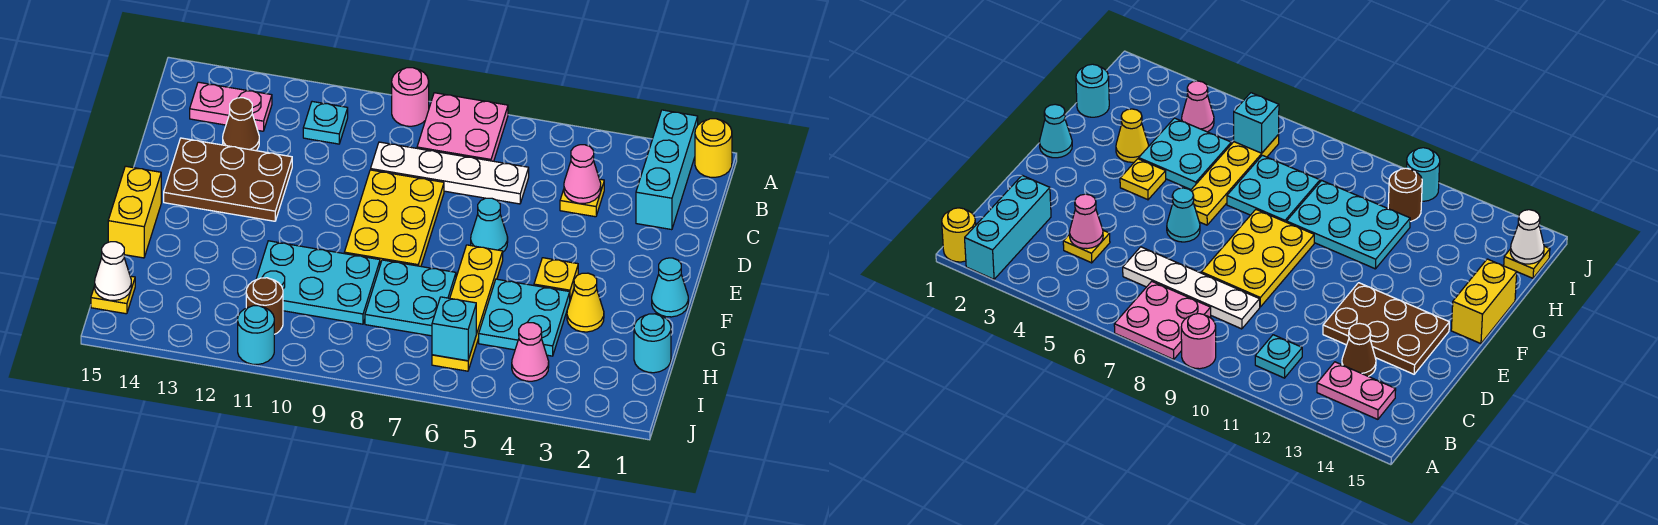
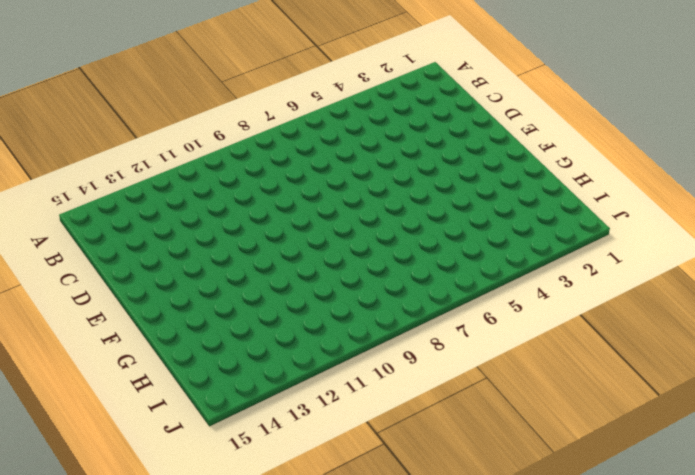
none -> yellow round brick A1 level 1
none -> cyan brick A2:C2 level 1
none -> pink plate A7:B8 level 1

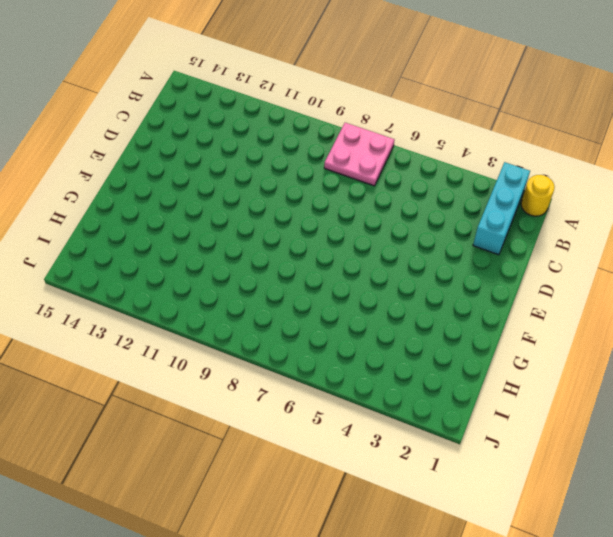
none -> pink round brick A9 level 1
none -> cyan plate B11 level 1
none -> pink plate B13:B14 level 1

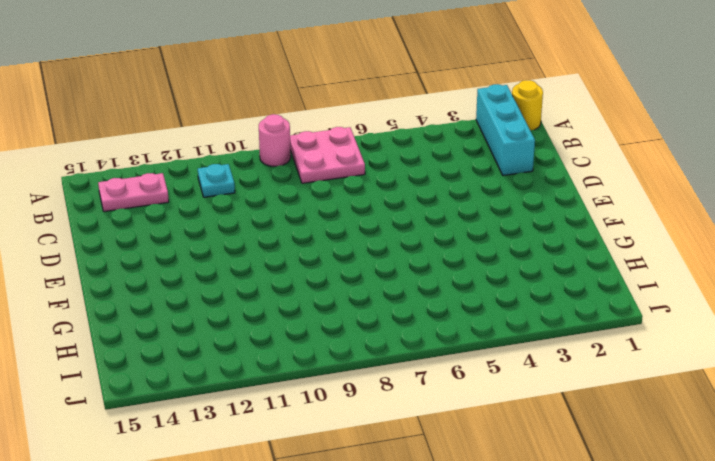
none -> yellow plate C4 level 1
none -> white plate C6:C9 level 1
none -> brown cone C13 level 1

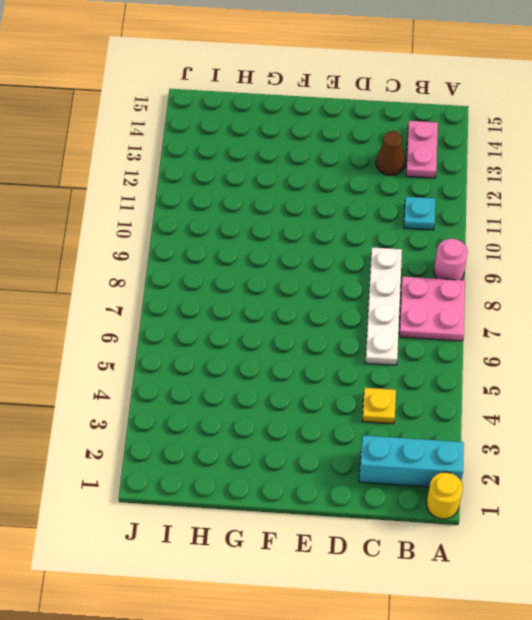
none -> yellow plate D8:F9 level 1
none -> brown plate D12:E14 level 1
none -> cyan cone E6 level 1

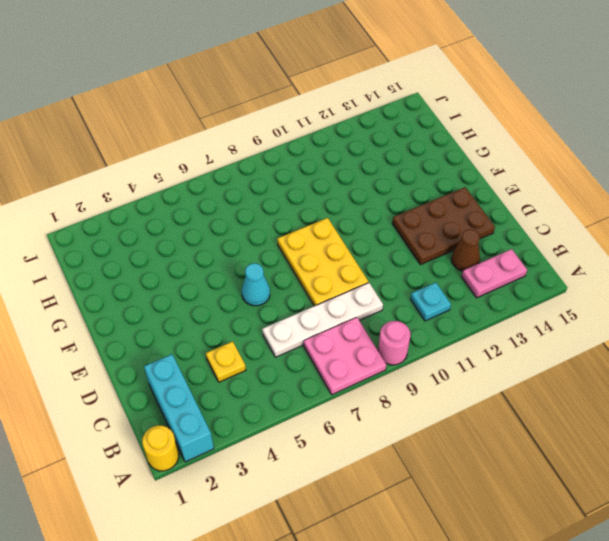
none -> cyan cone F1 level 1
none -> yellow plate F4 level 1
none -> yellow plate F6:I6 level 1

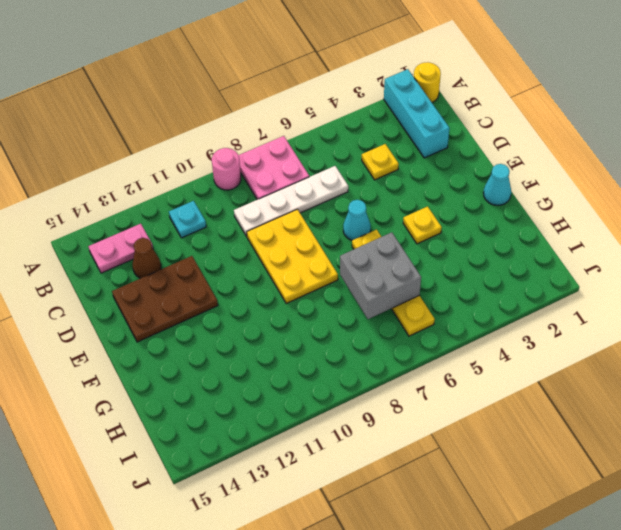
grey brick G6:H7 level 2 -> none
none -> yellow brick F15:G15 level 1
none -> yellow cone G3 level 1
none -> cyan plate G4:H5 level 1

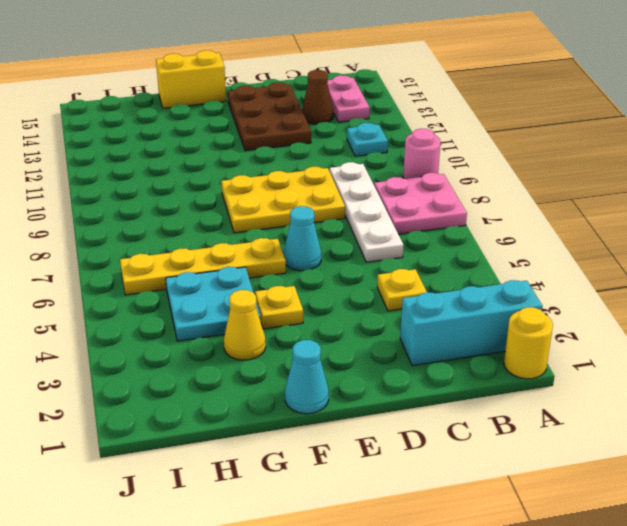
none -> cyan plate G7:H8 level 1
none -> cyan plate G9:H11 level 1
none -> cyan round brick H1 level 1

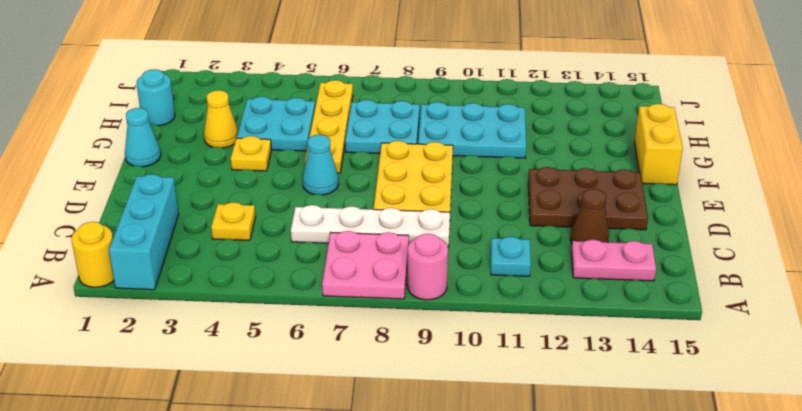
none -> pink cone I4 level 1
none -> brown round brick I11 level 1
none -> yellow plate I15 level 1

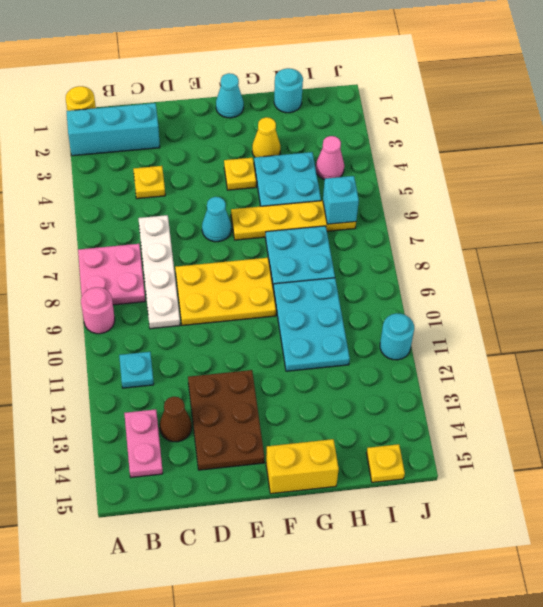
none -> brown round brick I11 level 1
none -> pink cone C4 level 2
none -> white cone I15 level 2

